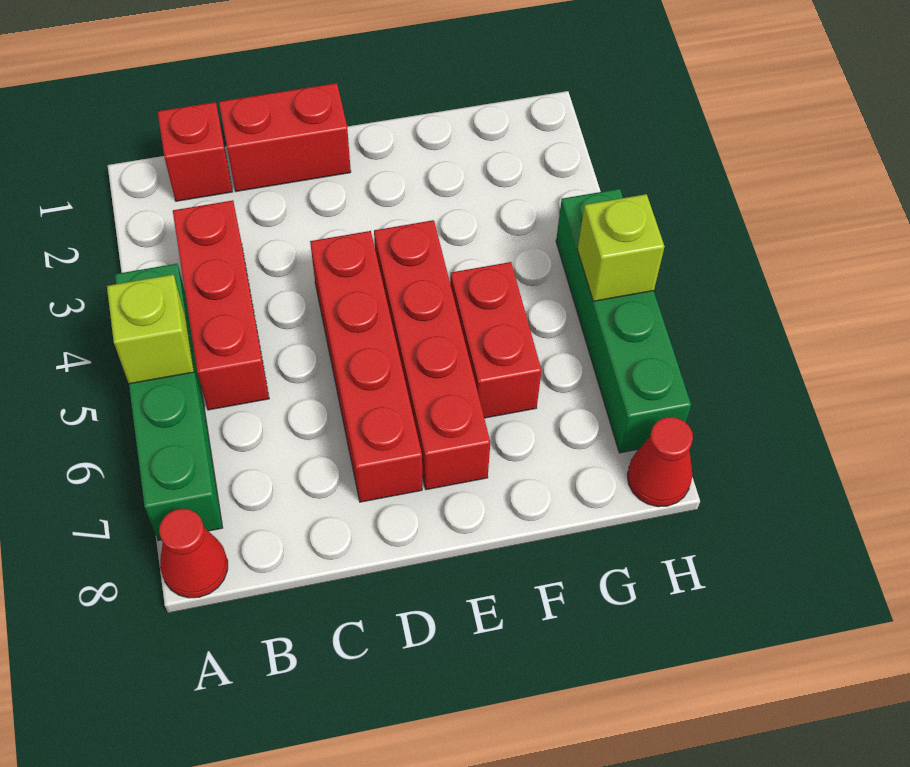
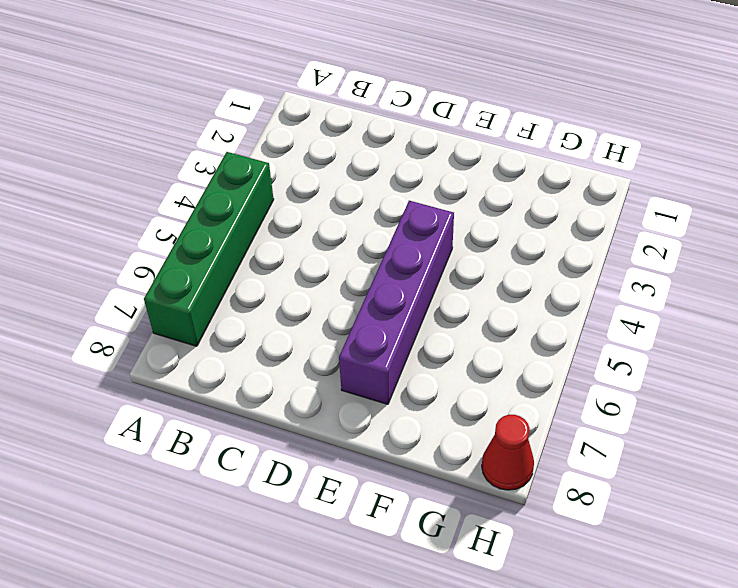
purple brick E4:E7 level 1 -> red brick E4:E7 level 1
none -> red cone A8 level 1
none -> red brick B1 level 1
none -> red brick B3:B5 level 1

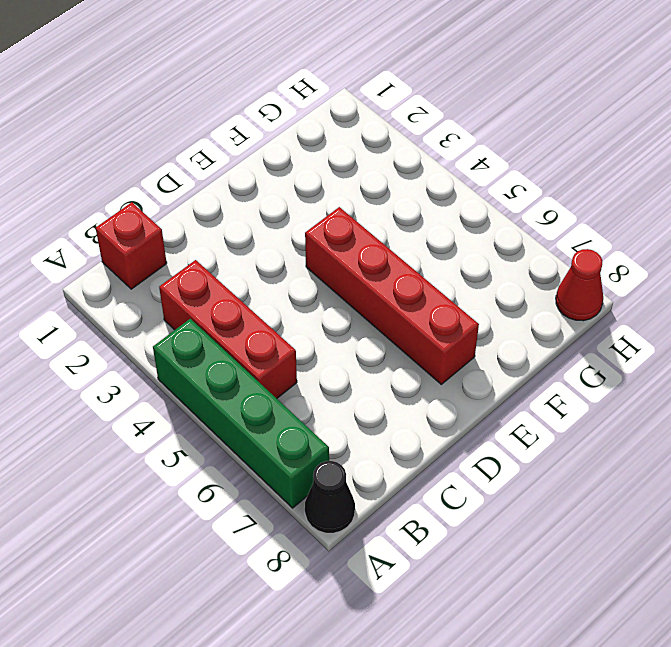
black cone A8 level 1 -> red cone A8 level 1
none -> red brick C1:D1 level 1
none -> red brick D4:D7 level 1
none -> red brick F5:F6 level 1

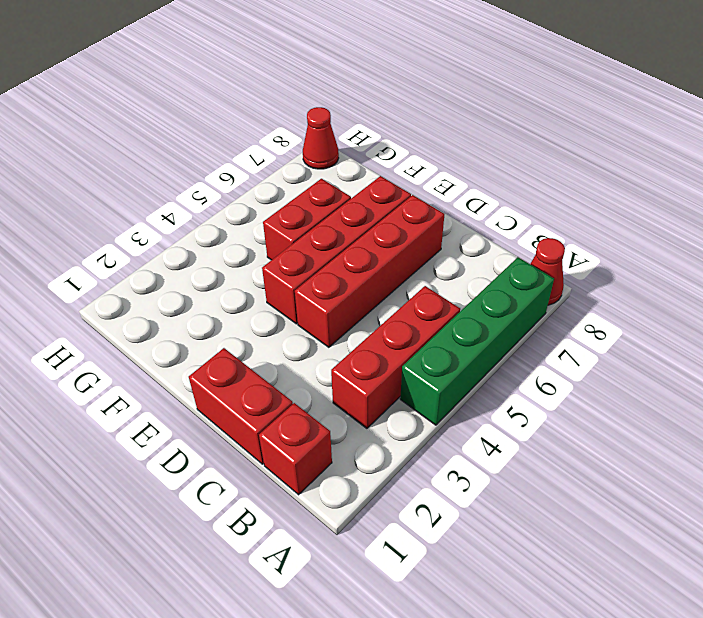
none -> green brick H4:H7 level 1
none -> lime brick A5 level 2
none -> lime brick H5 level 2

